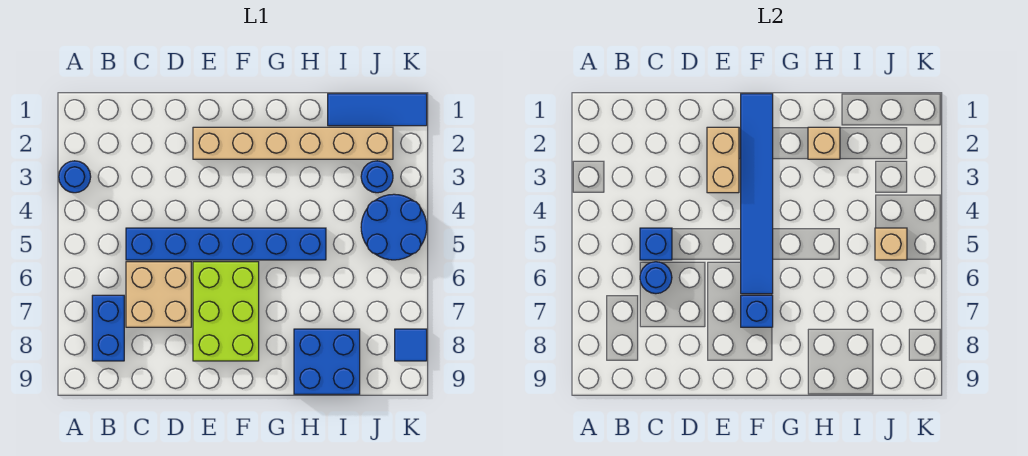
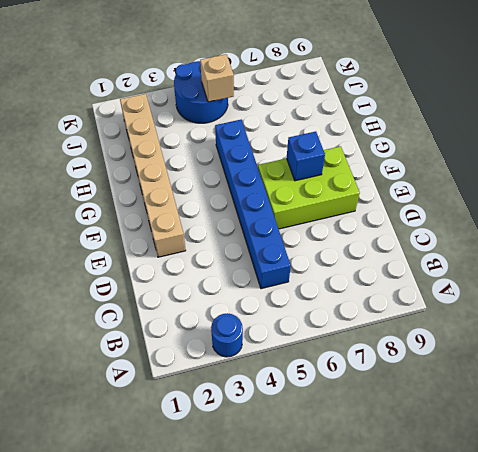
none -> blue brick B7:B8 level 1
none -> tan brick C6:D7 level 1
none -> blue brick H8:I9 level 1

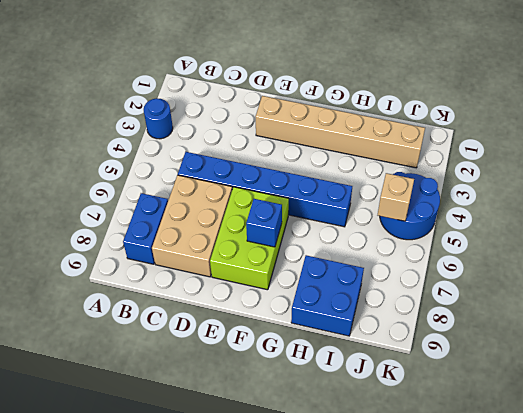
tan brick C6:D8 level 1 -> tan brick C6:D7 level 1
none -> blue tile I1:K1 level 1
none -> blue round brick J3 level 1
none -> blue tile K8 level 1

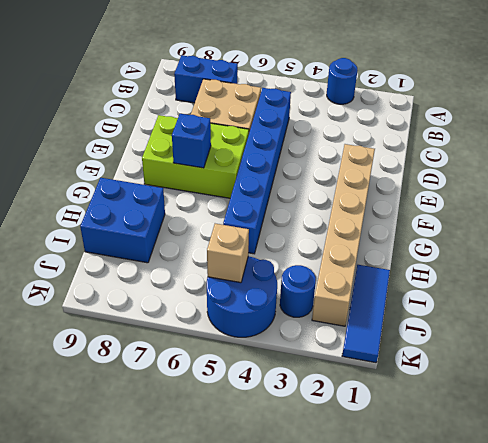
none -> blue tile K8 level 1
none -> blue brick C5 level 2
none -> blue round brick C6 level 2

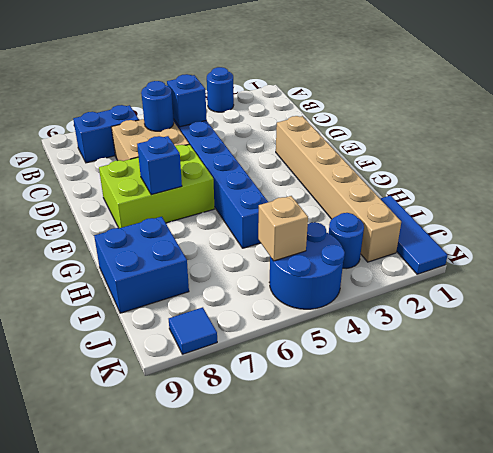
none -> tan brick E2:E3 level 2
none -> blue tile F1:F6 level 2
none -> tan brick H2 level 2

